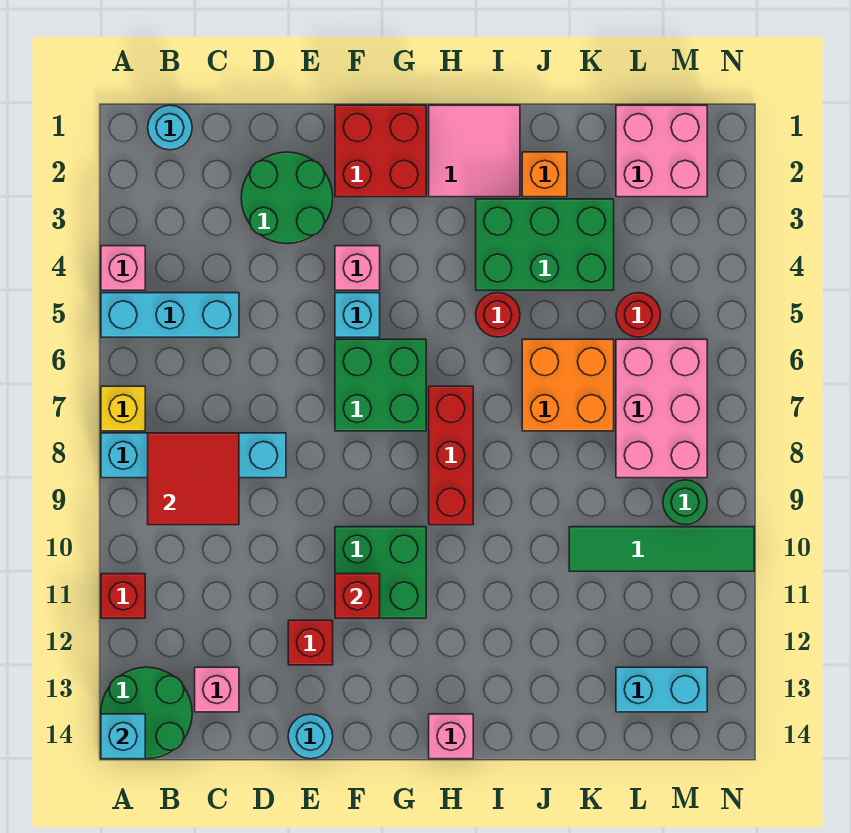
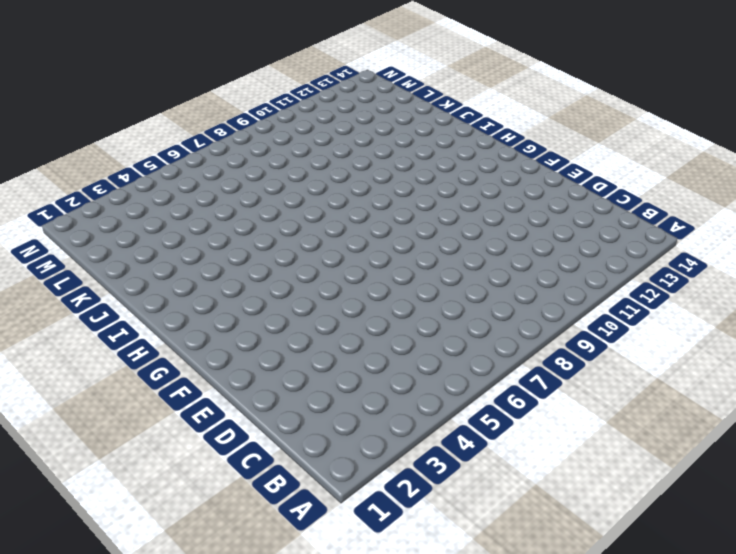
none -> pink brick A4 level 1
none -> cyan brick A5:C5 level 1
none -> yellow brick A7 level 1
none -> cyan brick A8:D8 level 1

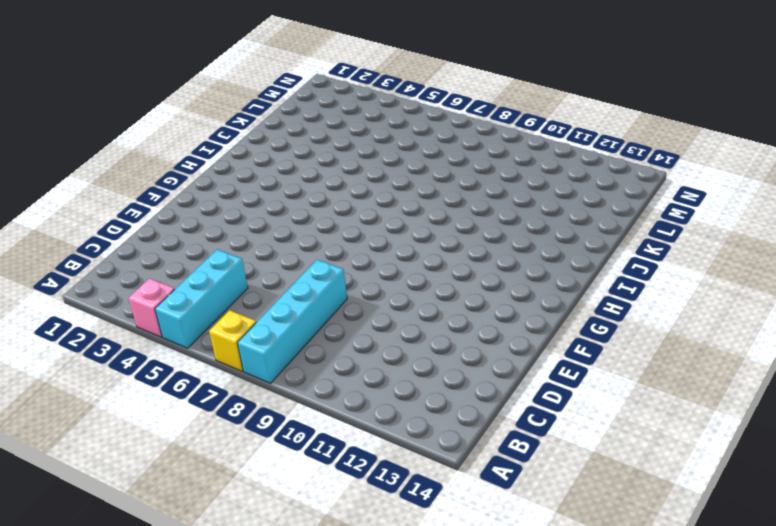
none -> red brick A11 level 1
none -> green round brick A13:B14 level 1
none -> cyan round brick B1 level 1
none -> pink brick C13 level 1

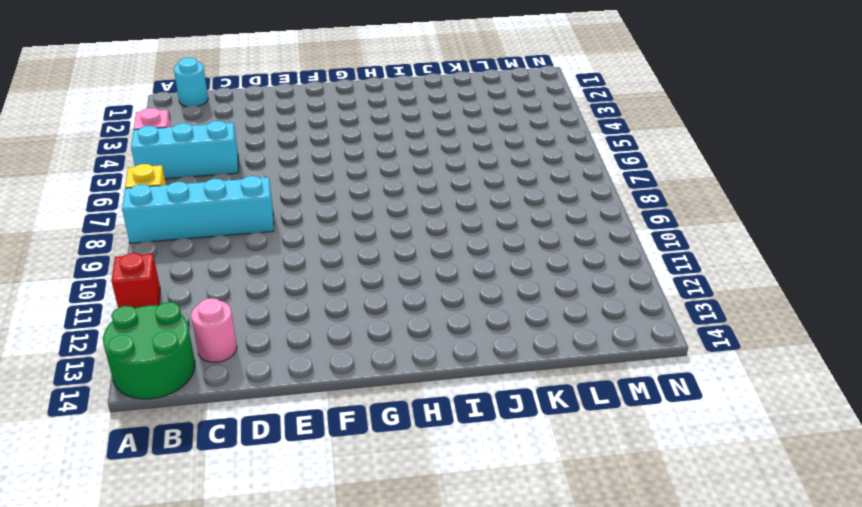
pink round brick C13 level 1 -> pink brick C13 level 1
none -> green round brick D2:E3 level 1
none -> red brick E12 level 1
none -> cyan round brick E14 level 1
none -> red brick F1:G2 level 1

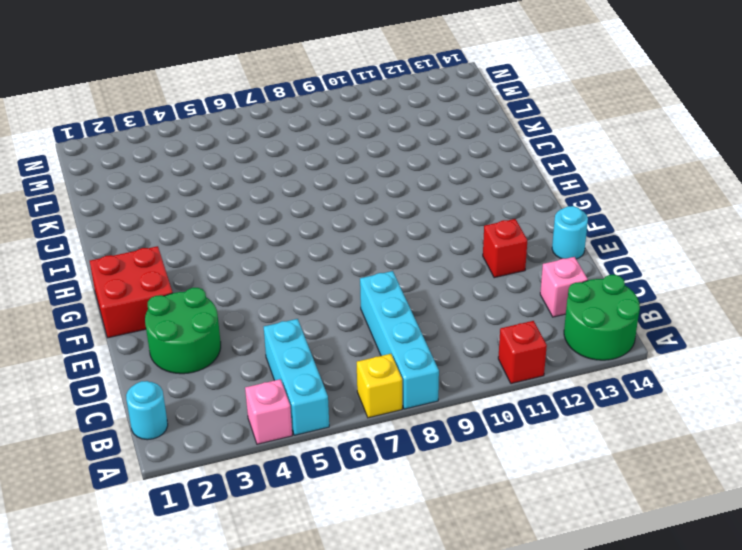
none -> pink brick F4 level 1
none -> cyan brick F5 level 1
none -> green brick F6:G7 level 1
none -> green brick F10:G11 level 1

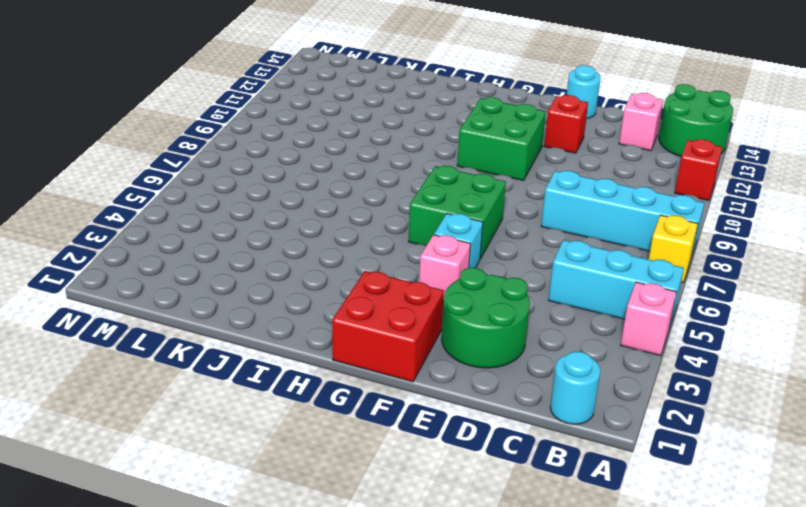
none -> pink tile H1:I2 level 1
none -> red brick H7:H9 level 1
none -> pink brick H14 level 1
none -> green brick I3:K4 level 1

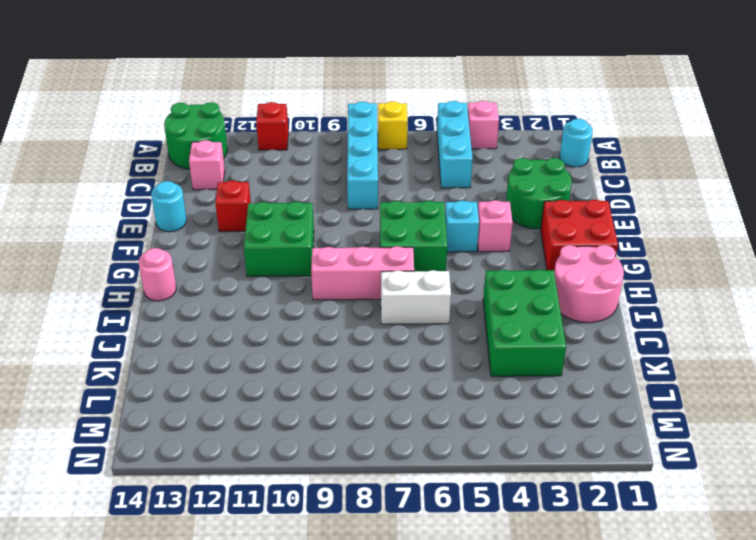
pink round brick H1:I2 level 1 -> pink tile H1:I2 level 1
pink brick H7:H9 level 1 -> red brick H7:H9 level 1
pink round brick H14 level 1 -> pink brick H14 level 1
white brick I6:I7 level 1 -> none
none -> red round brick I5 level 1
none -> orange brick J2 level 1
none -> orange brick J6:K7 level 1
none -> green tile K10:N10 level 1

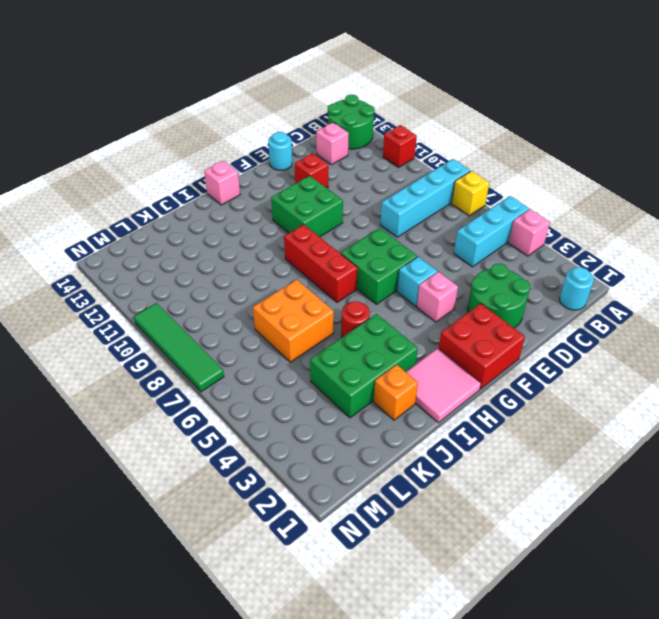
green tile N7:N10 level 1 -> green tile K10:N10 level 1
none -> pink brick L1:M2 level 1
none -> red round brick L5 level 1
none -> pink brick L6:M8 level 1
none -> cyan brick L13:M13 level 1

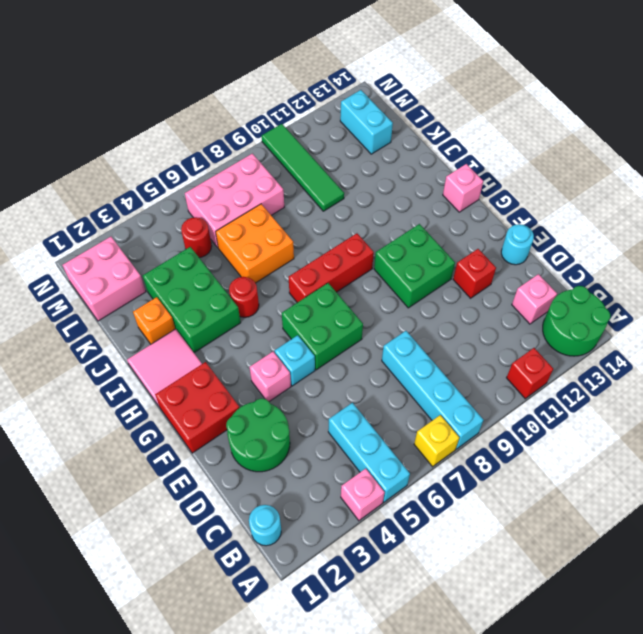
none -> green round brick M9 level 1
none -> cyan brick A14 level 2
none -> red tile B8:C9 level 2
none -> red brick F11 level 2

